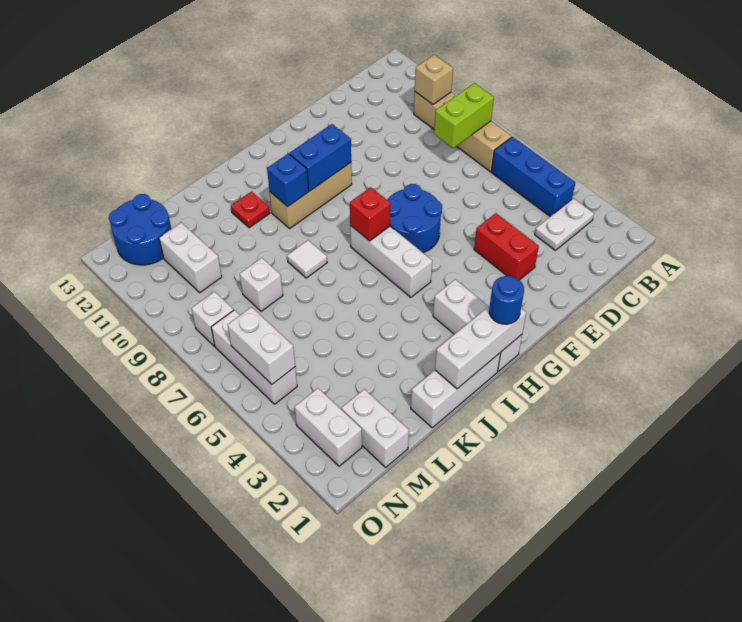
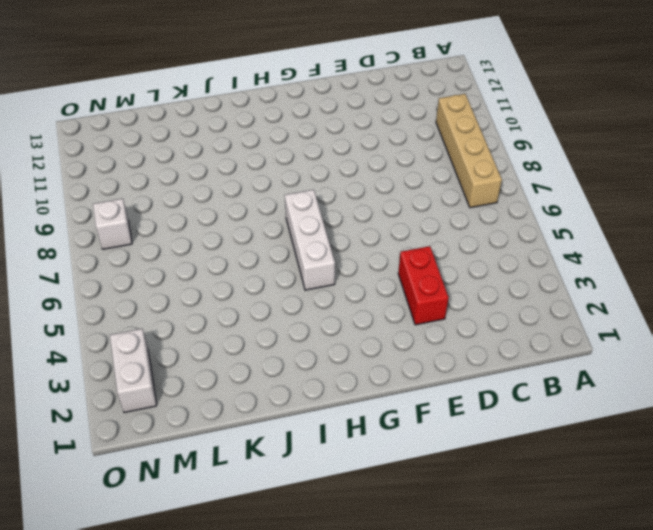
none -> white plate B3:C3 level 1
none -> blue brick B4:B6 level 1
none -> blue round brick F6:G7 level 1

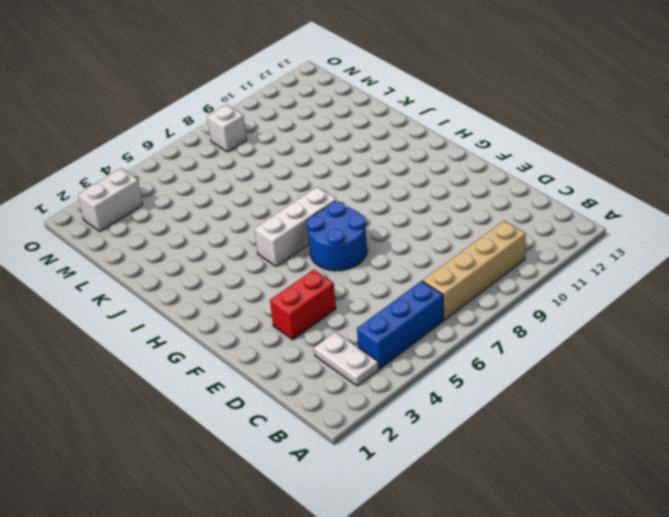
none -> tan brick G10:I10 level 1
none -> white brick H1:H3 level 1
none -> white brick I1:K1 level 1

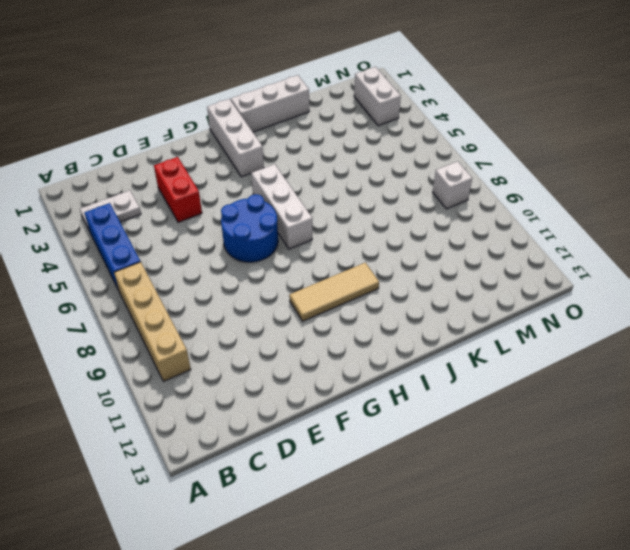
tan tile G10:I10 level 1 -> tan brick G10:I10 level 1
none -> white tile J8 level 1
none -> red plate J11 level 1
none -> white brick L8 level 1

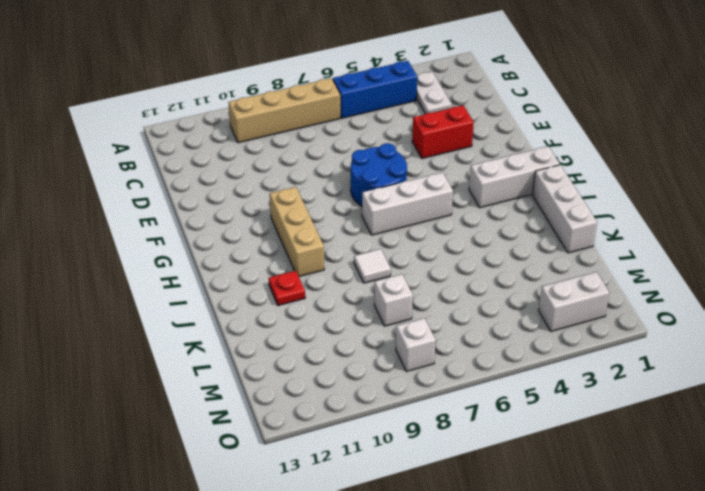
none -> white brick M1:M2 level 1
none -> white brick M10:M11 level 1
none -> blue round brick M12:N13 level 1

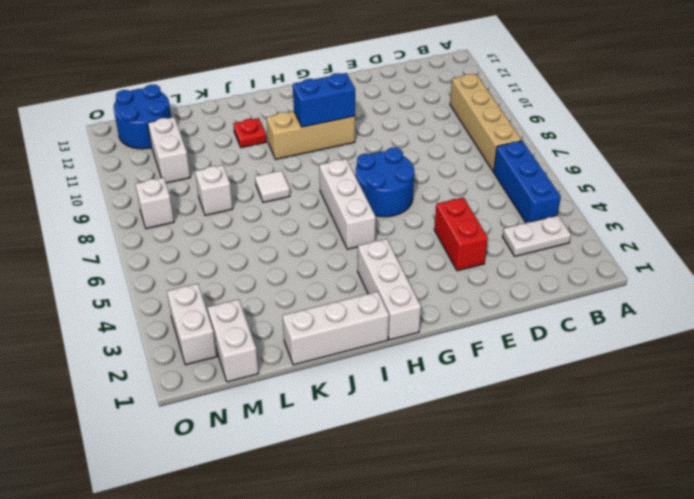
none -> white brick N5:N7 level 1
none -> lime brick B8:C8 level 2
none -> tan brick B10 level 2

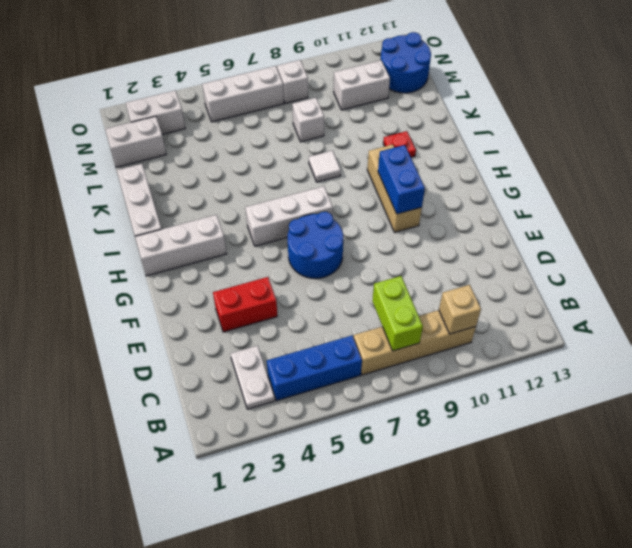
none -> white brick H1:J1 level 2
none -> red brick H7 level 2
none -> blue brick I10 level 2

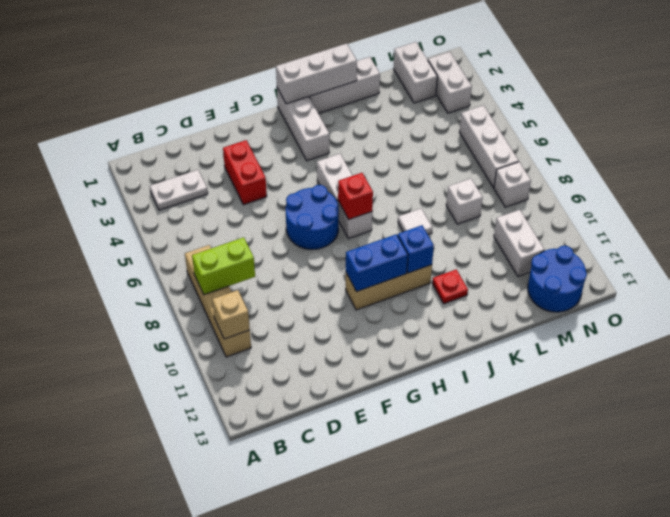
none -> blue brick B4:B6 level 1
none -> white brick N5:N6 level 2
none -> blue round brick H1 level 3

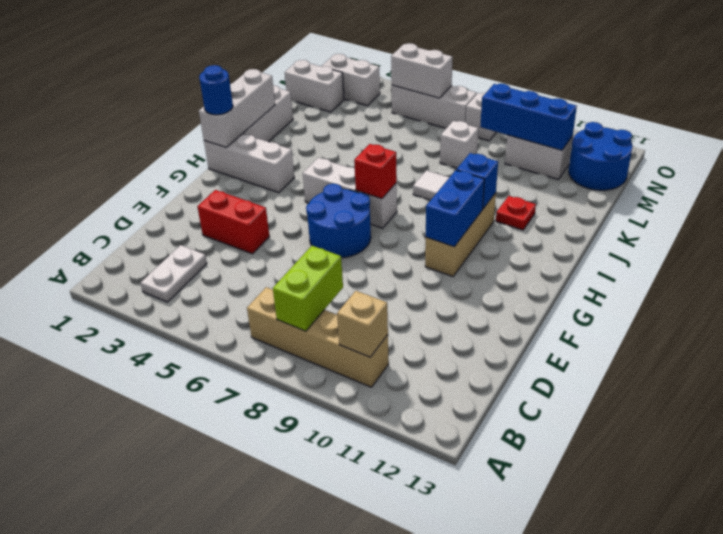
blue brick M9:M11 level 2 -> blue brick B4:B6 level 1

